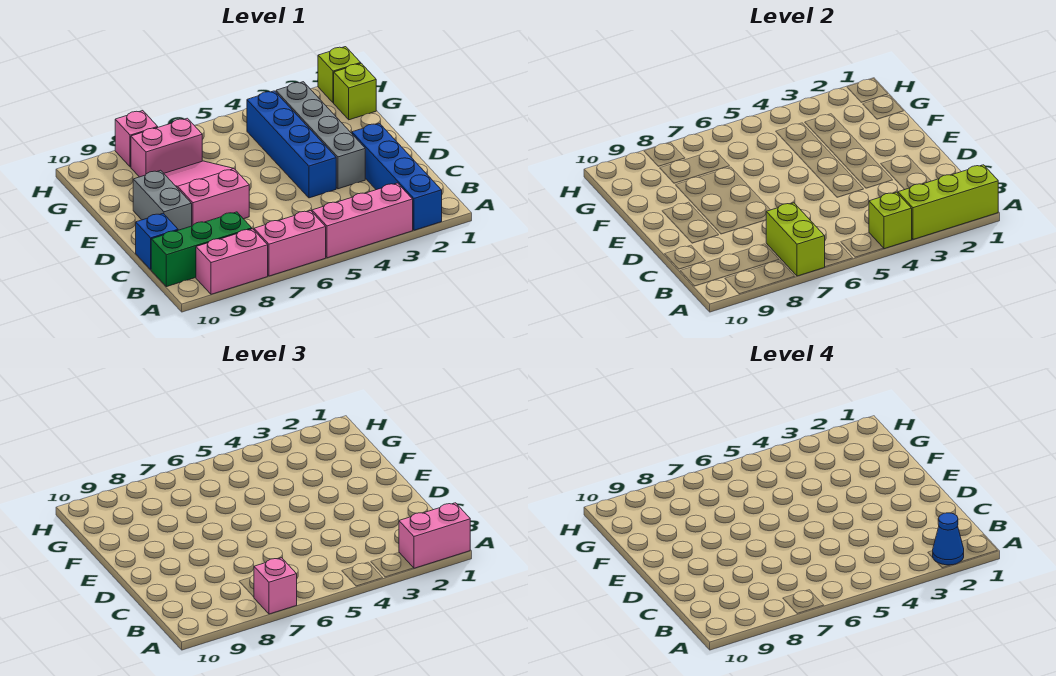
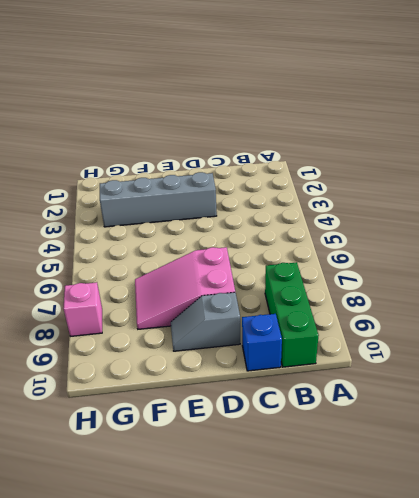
grey slope D9:E9 level 1 top D -> grey brick D9:E9 level 1
none -> blue brick A2:D2 level 1
none -> pink brick A3:A5 level 1
none -> pink brick A6:A7 level 1

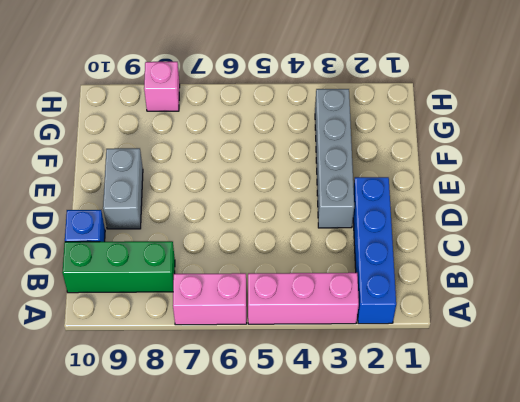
none -> pink brick A8:A9 level 1
none -> blue brick D4:G4 level 1
none -> pink slope D7:F8 level 1 top D

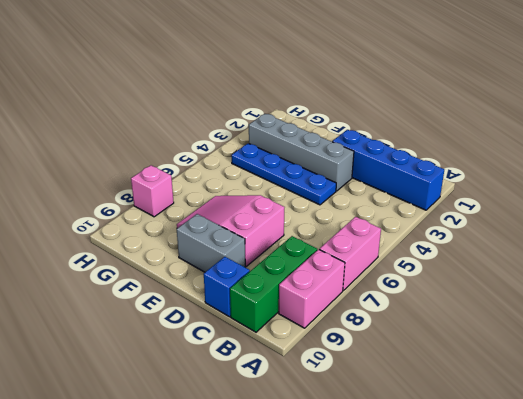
blue plate D4:G4 level 1 -> blue brick D4:G4 level 1
none -> pink brick A3:A5 level 1
none -> lime brick G1 level 1
none -> pink brick G7:G8 level 1

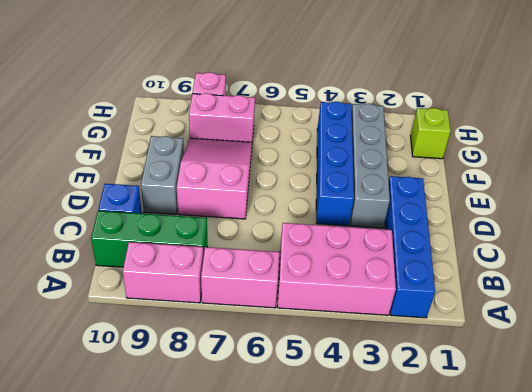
pink brick A3:B5 level 1 -> pink brick A3:A5 level 1
none -> lime brick H1 level 1
none -> lime brick A1:A3 level 2
none -> lime brick A4 level 2

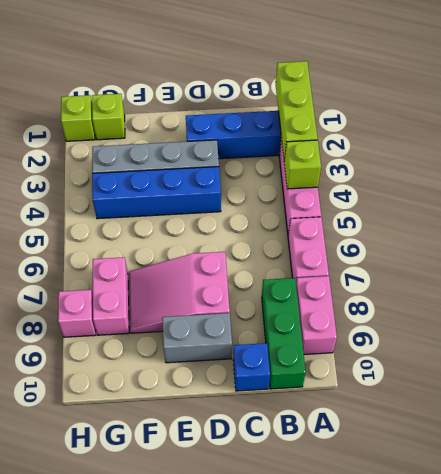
none -> lime brick A7:B7 level 2
none -> pink brick A1:A2 level 3
none -> pink brick A7 level 3

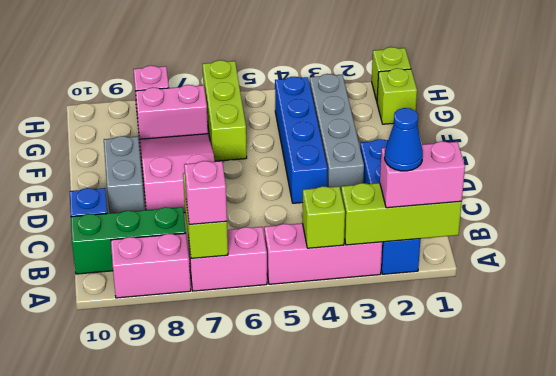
lime brick F6:H6 level 1 -> none

